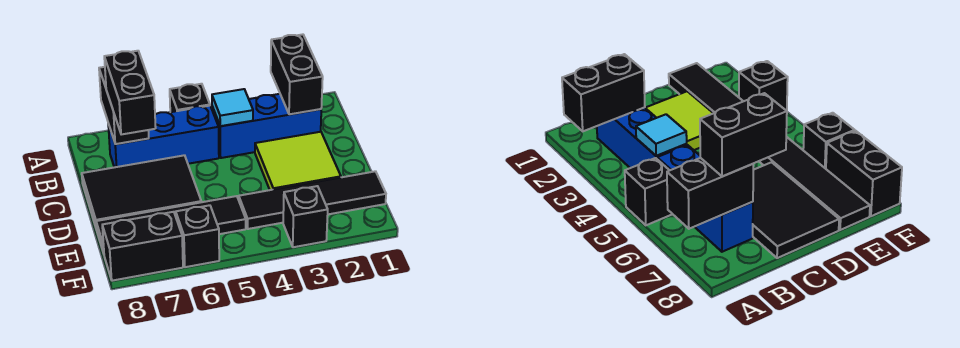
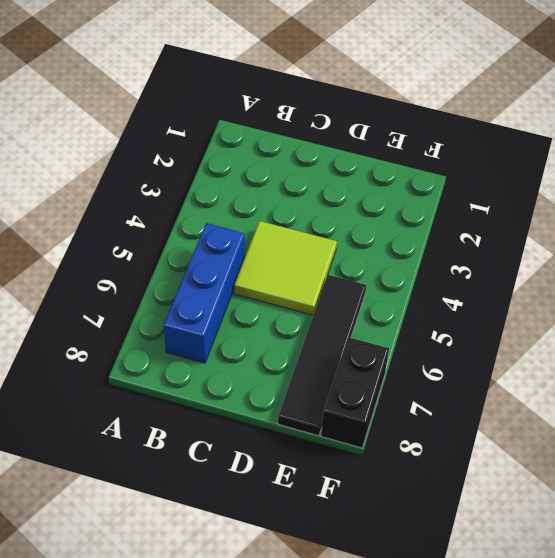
lime tile C4:D5 level 1 -> lime tile C2:D3 level 1
none -> black brick A5 level 1
none -> blue brick B2:B4 level 1
none -> black tile C6:D8 level 1

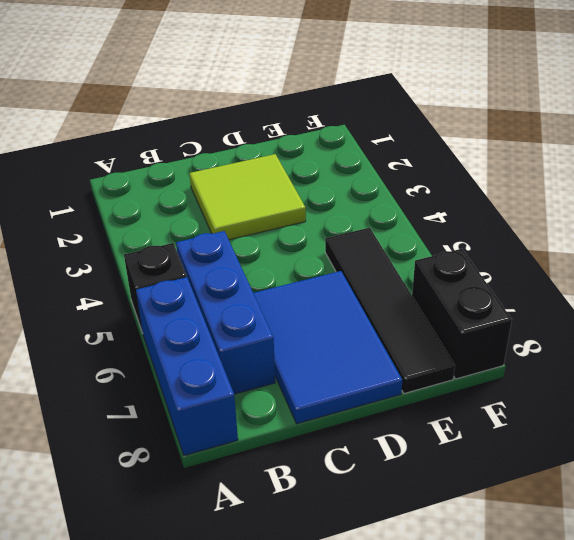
blue brick A6:A8 level 1 -> blue brick B2:B4 level 1
blue tile C6:D8 level 1 -> black tile C6:D8 level 1
none -> black tile E1:E4 level 1
none -> black brick F3 level 1
none -> black brick F6 level 1

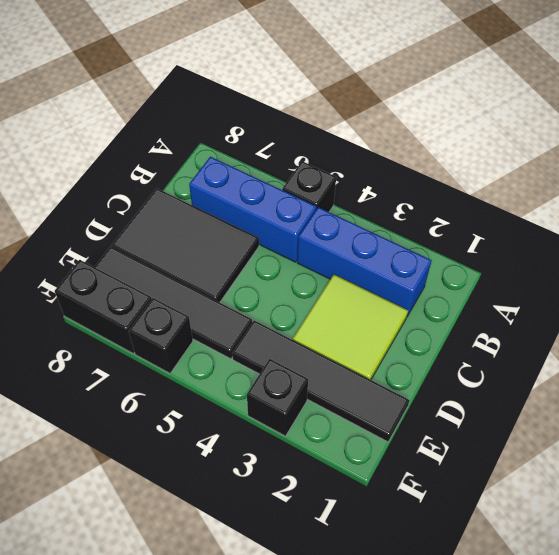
none -> black brick A2:B2 level 2
none -> black brick A7:B7 level 2
none -> cyan tile B4 level 2

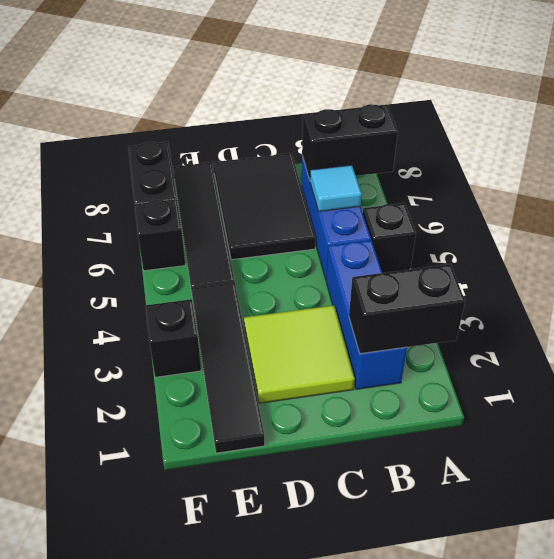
cyan tile B6 level 2 -> cyan tile B4 level 2
none -> black brick B7:C7 level 3

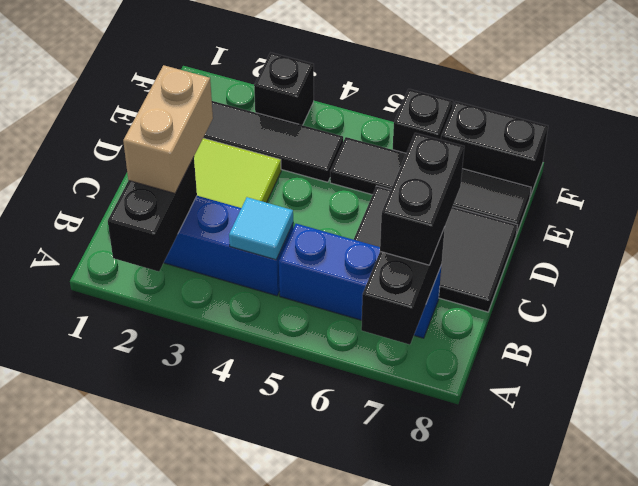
tan brick B2:C2 level 3 -> none
none -> black brick A5 level 1

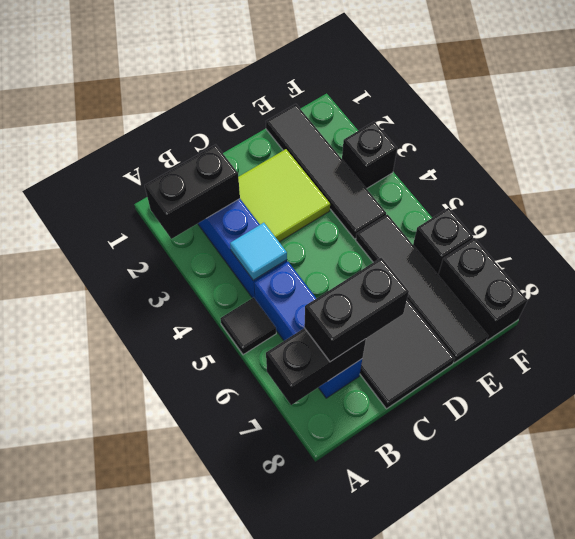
black tile A5 level 1 -> black brick A5 level 1

